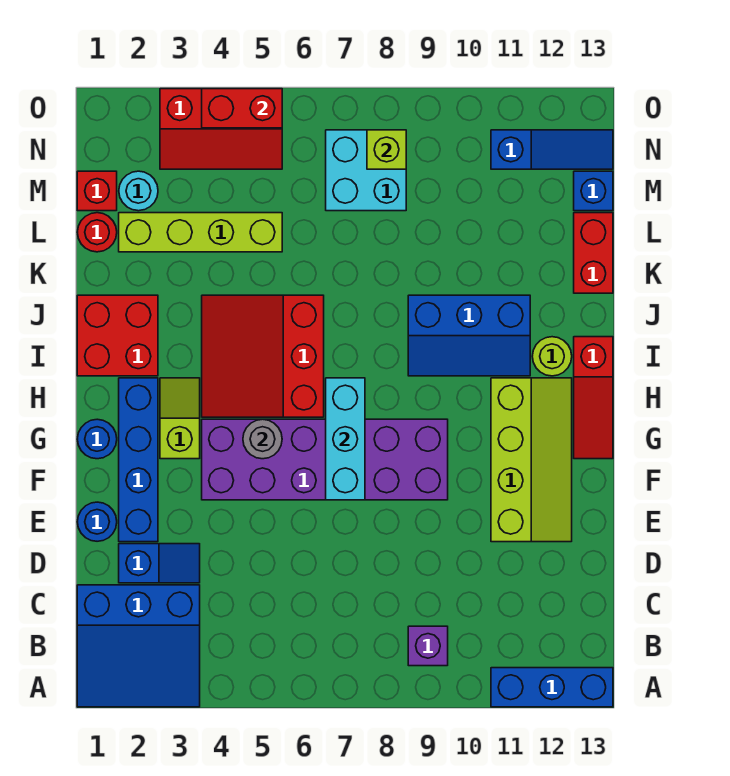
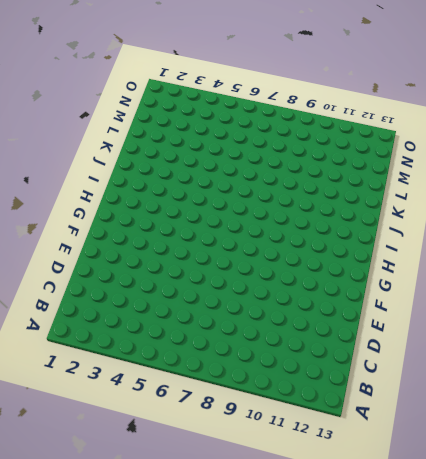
none -> blue slope A1:C3 level 1 top C
none -> blue brick A11:A13 level 1
none -> purple brick B9 level 1

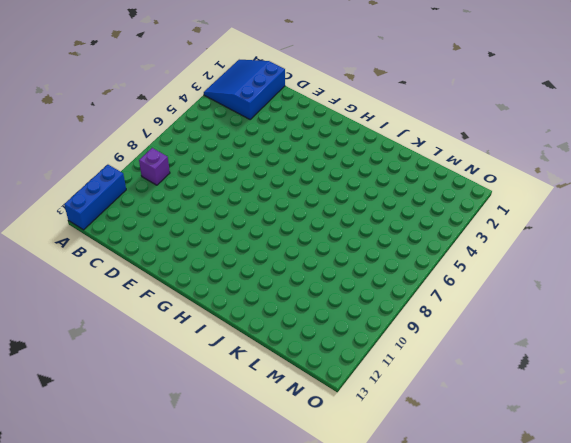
none -> blue slope D2:D3 level 1 top 2
none -> blue round brick E1 level 1
none -> blue brick E2:H2 level 1

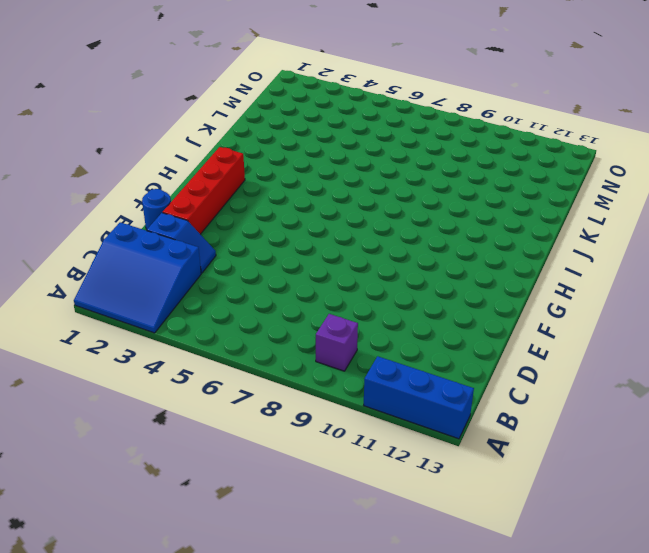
red brick E2:H2 level 1 -> blue brick E2:H2 level 1
none -> lime slope E11:H12 level 1 top 11
none -> purple brick F4:G9 level 1
none -> blue round brick G1 level 1

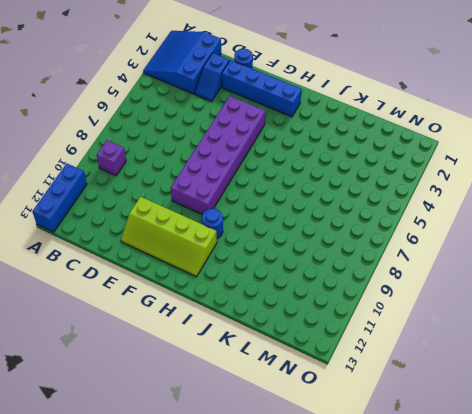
blue round brick H10 level 1 -> blue round brick G1 level 1
none -> lime slope G3:H3 level 1 top G
none -> red slope G13:I13 level 1 top I
none -> red slope H4:J6 level 1 top 6

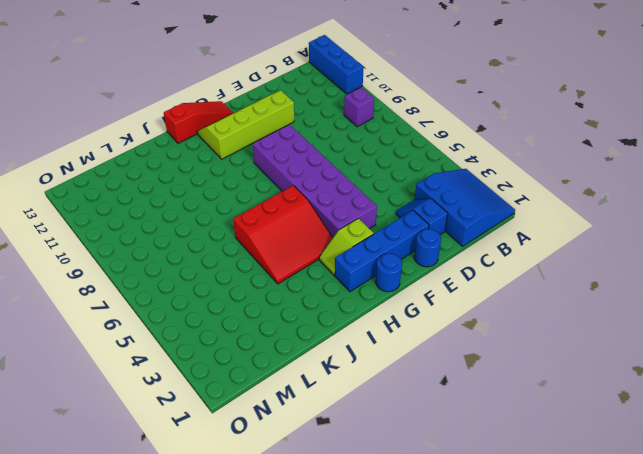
none -> red brick I1:J2 level 1
none -> blue slope I9:J11 level 1 top J
none -> lime round brick I12 level 1

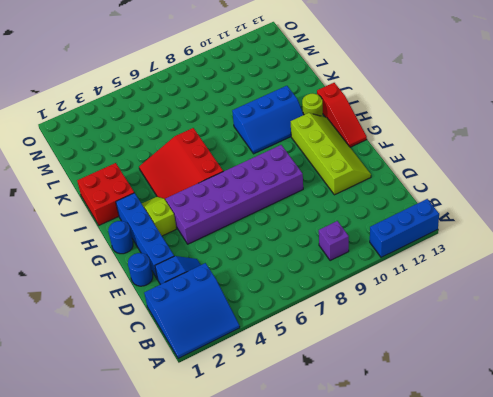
none -> red brick K13:L13 level 1
none -> red round brick L1 level 1
none -> lime brick L2:L5 level 1

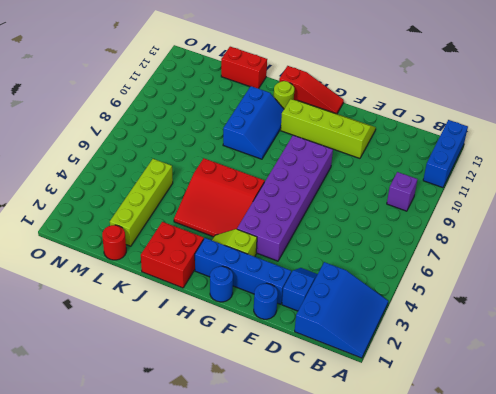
none -> red brick M1 level 1
none -> cyan round brick M2 level 1
none -> cyan brick M7:N8 level 1

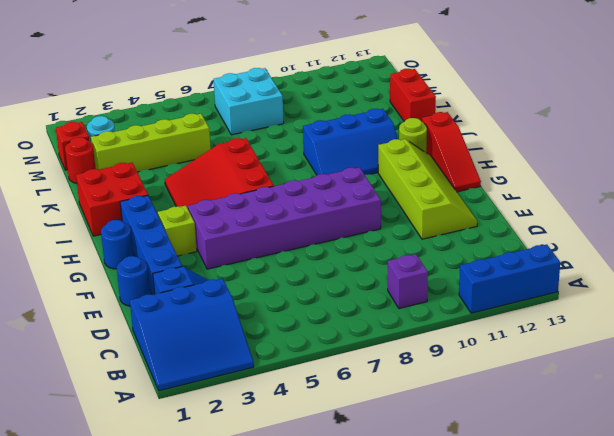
none -> blue brick M13 level 1
none -> red slope N3:O5 level 1 top O
none -> blue slope N11:N13 level 1 top 11

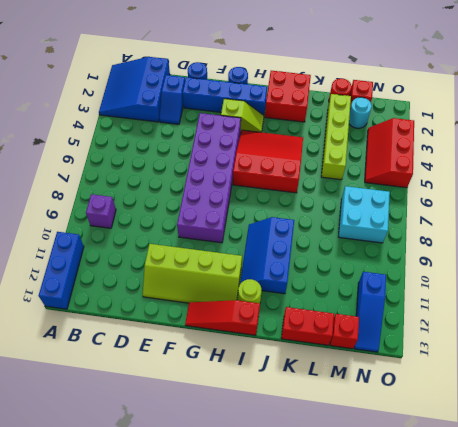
red brick M13 level 1 -> blue brick M13 level 1
none -> cyan brick F7:H7 level 2
none -> grey round brick G5 level 2
none -> lime brick N8 level 2

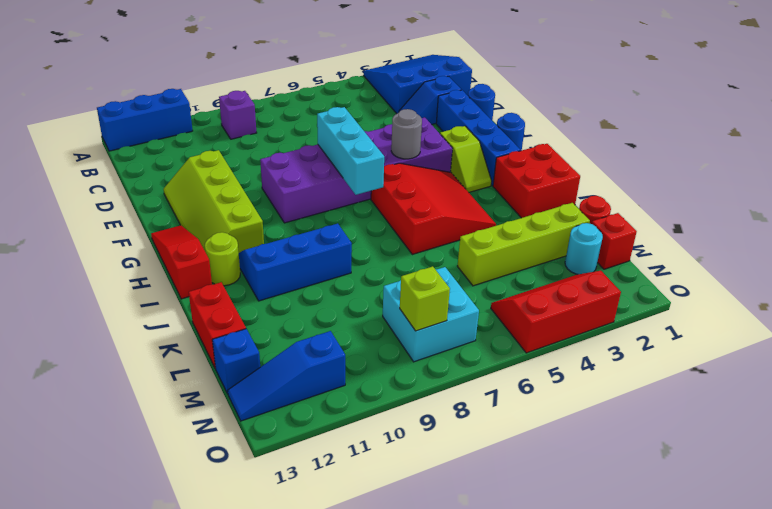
none -> red brick O4:O5 level 2

